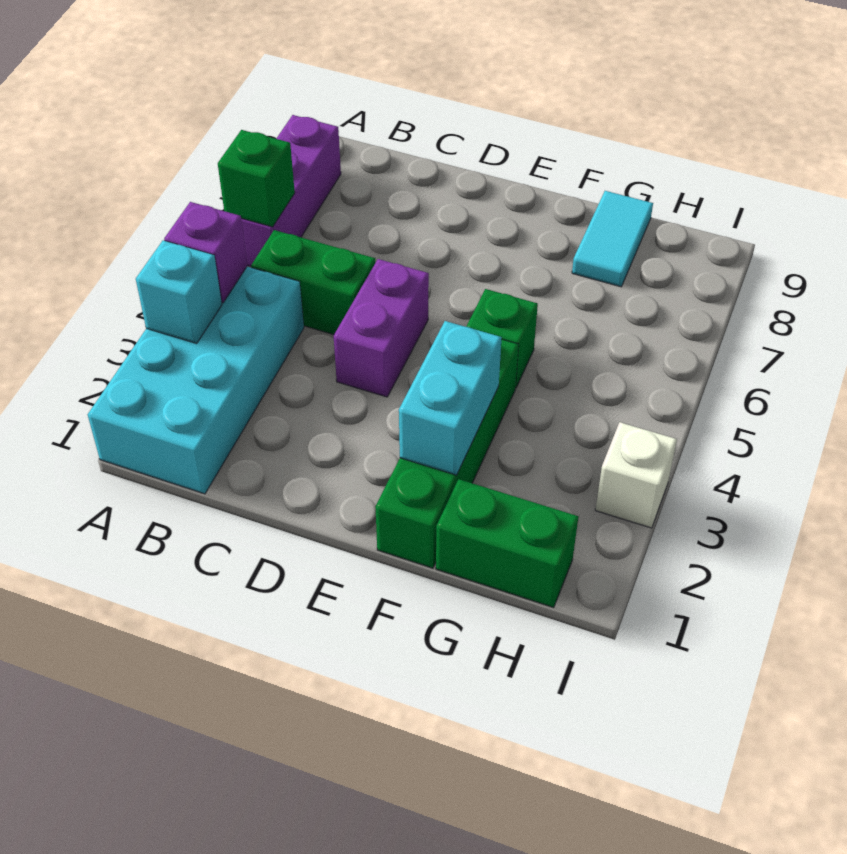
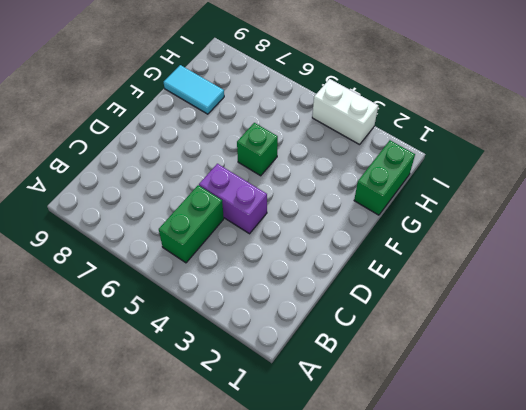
white brick I3:I4 level 1 -> white brick I3 level 1
none -> cyan brick A1:B4 level 1
none -> purple brick A6:A8 level 1
none -> green brick F1:F4 level 1

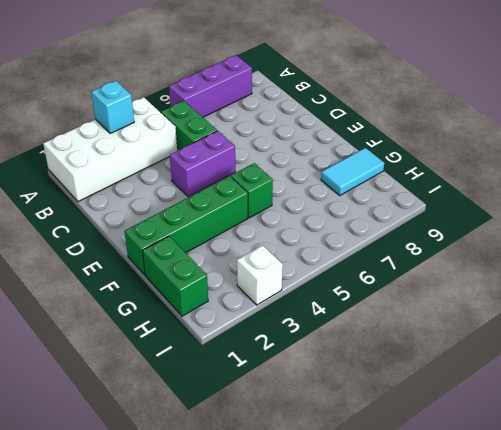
white brick A1:B4 level 1 -> cyan brick A1:B4 level 1
none -> purple brick A4 level 2
none -> green brick A6 level 2
none -> cyan brick F2:F3 level 2

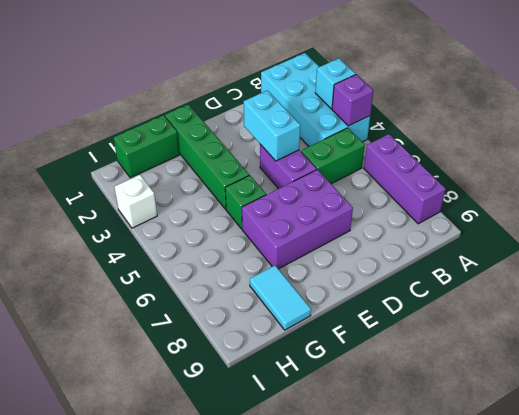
cyan brick D3:D4 level 2 -> cyan brick F2:F3 level 2
purple brick D6:F7 level 1 -> none
none -> green brick A6 level 2

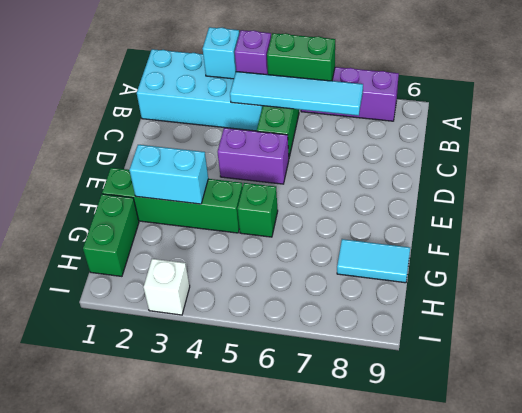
green brick A5:A6 level 2 -> green brick A6 level 2
cyan tile B4:B7 level 2 -> none

